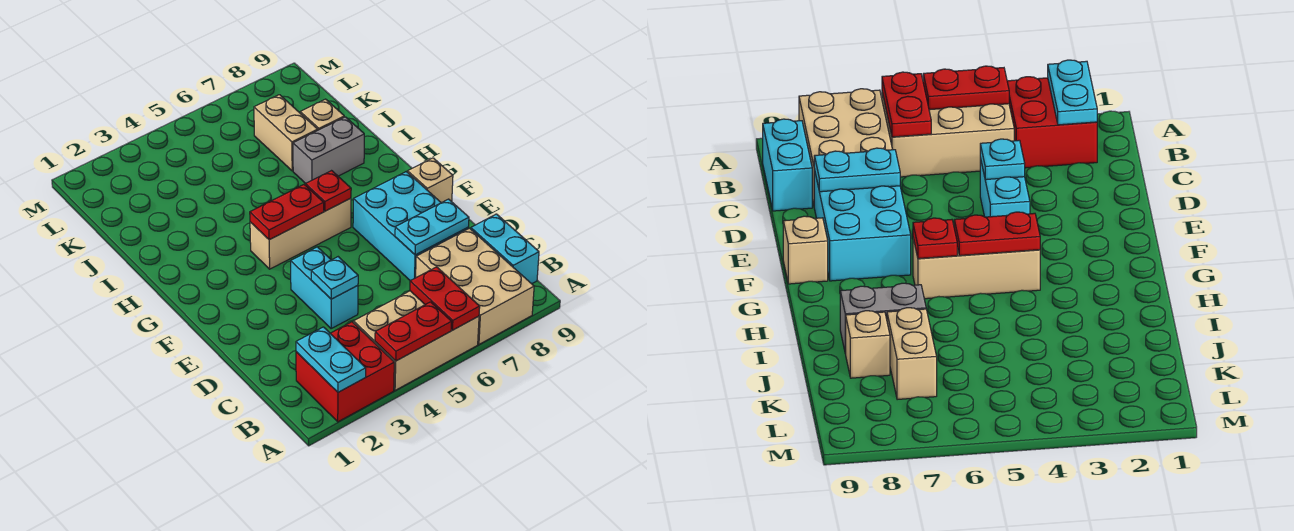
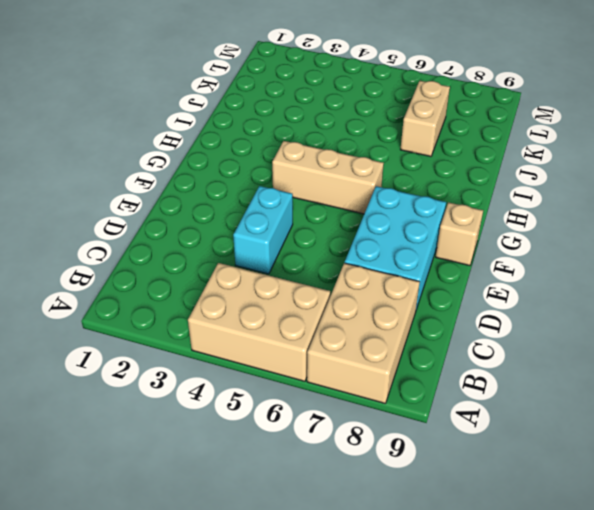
none -> red brick A2:B3 level 1
none -> cyan brick B9:C9 level 1
none -> grey brick I7:I8 level 1

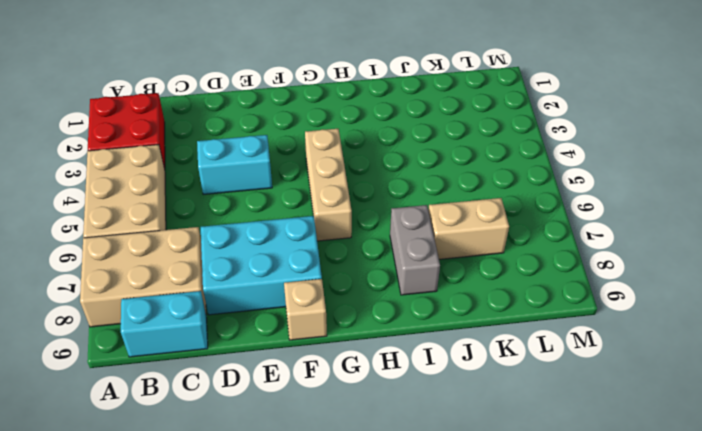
none -> tan brick J8 level 1
none -> cyan plate A2:B2 level 2
none -> red plate A4:A5 level 2

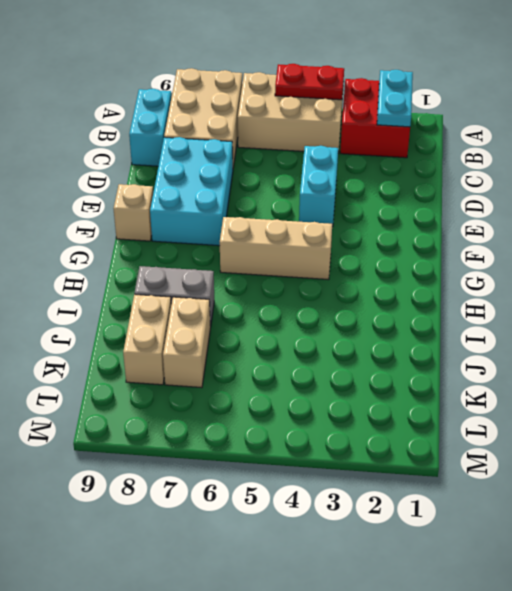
tan brick J8:K8 level 1 -> tan brick J8 level 1
none -> red plate A6:B6 level 2
none -> cyan plate D4 level 2
none -> cyan plate D7:D8 level 2

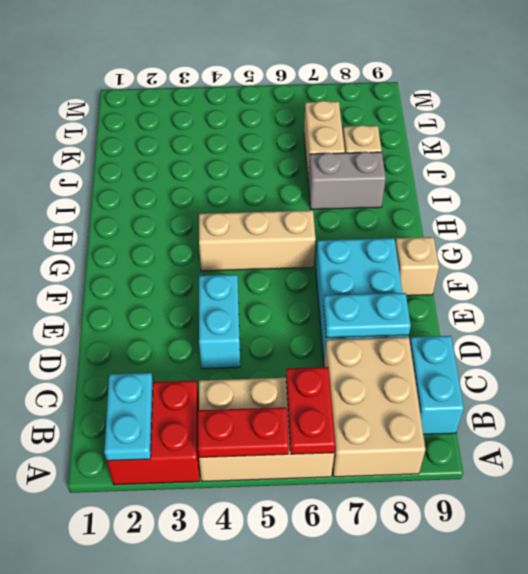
none -> cyan plate D4 level 2
none -> red plate G4:G5 level 2
none -> red plate G6 level 2

